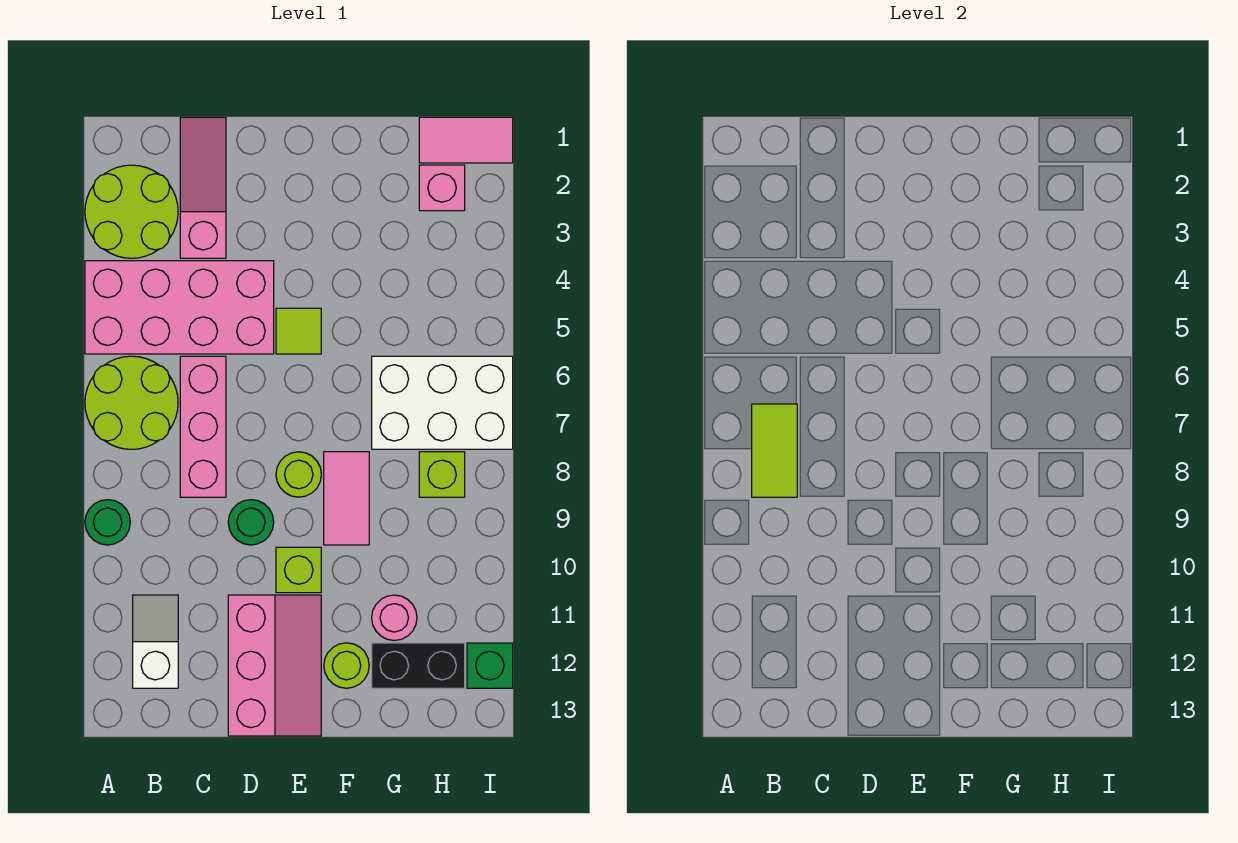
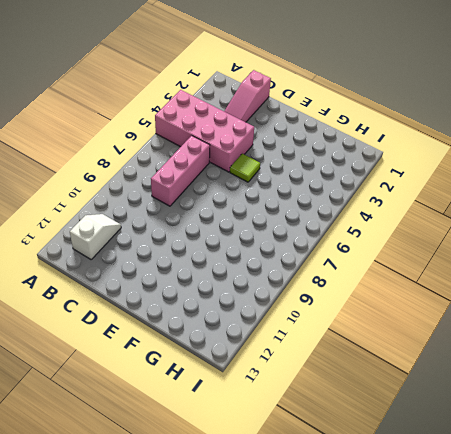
pink slope C1:C3 level 1 top 1 -> pink slope C1:C3 level 1 top 3
none -> lime round brick A2:B3 level 1
none -> lime round brick A6:B7 level 1
none -> green round brick A9 level 1

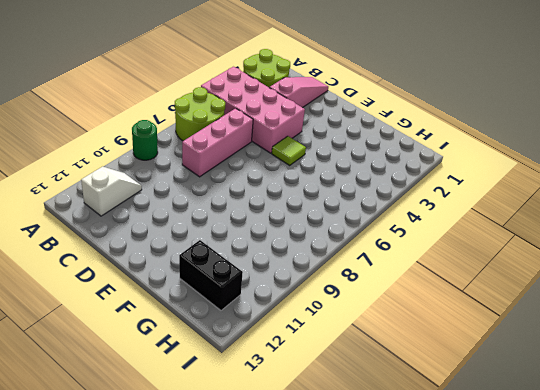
none -> green round brick D9 level 1
none -> pink slope D11:E13 level 1 top D
none -> lime round brick E8 level 1

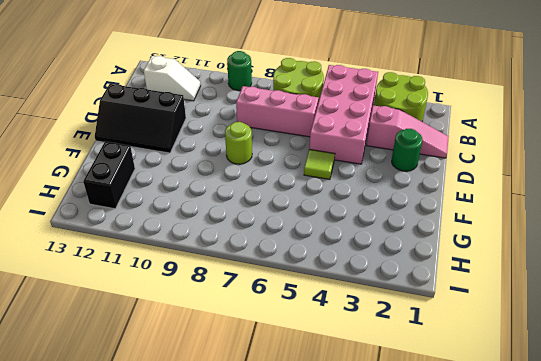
green round brick D2 level 1 -> green round brick D9 level 1
black slope D11:E13 level 1 top D -> pink slope D11:E13 level 1 top D
none -> lime brick E10 level 1
none -> pink tile F8:F9 level 1
none -> lime round brick F12 level 1

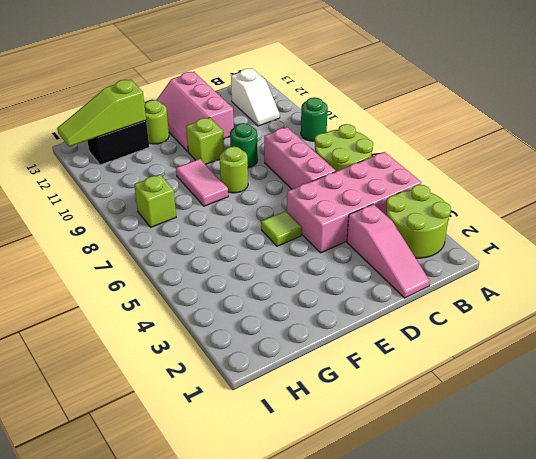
lime slope G12:I12 level 2 top G -> none
none -> white brick G6:I7 level 1
none -> pink round brick G11 level 1
none -> pink tile H1:I1 level 1

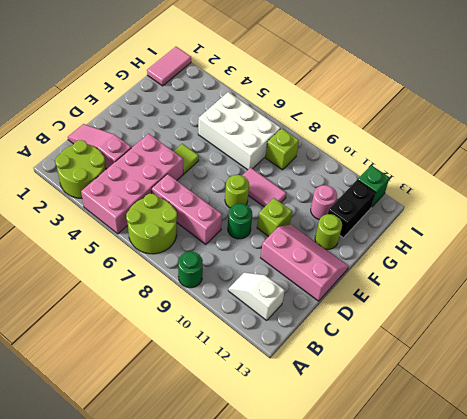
white brick G5:H7 level 1 -> white brick G6:I7 level 1
none -> pink brick H2 level 1
none -> lime tile B7:B8 level 2

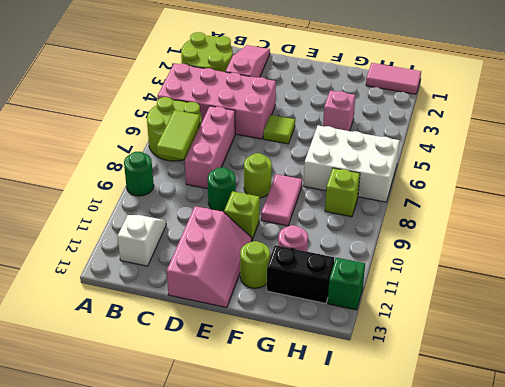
pink brick G4 level 1 -> pink brick H2 level 1

